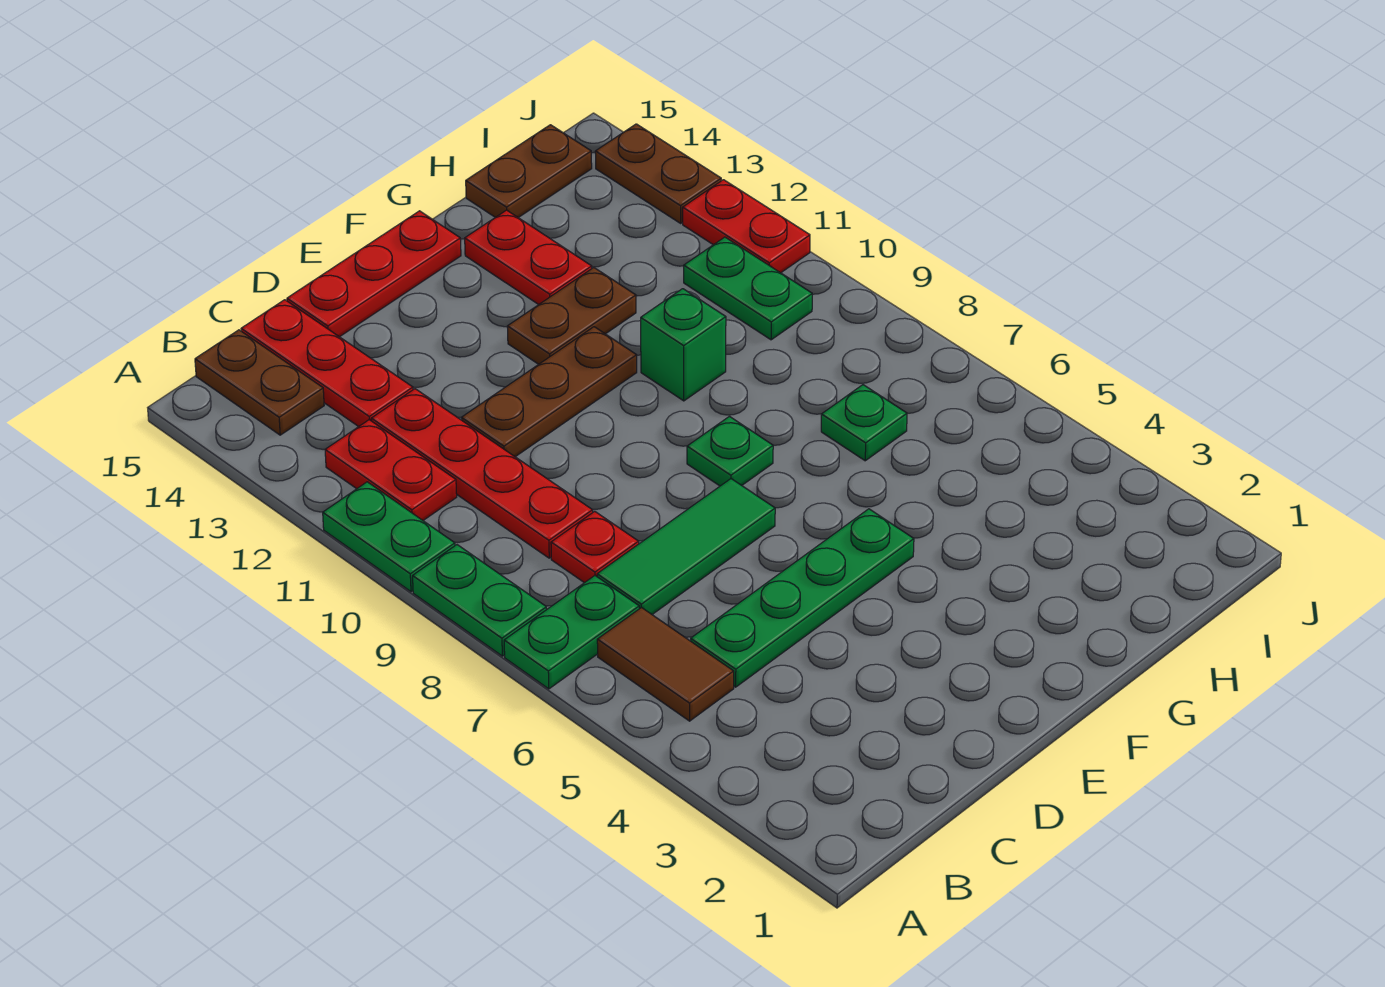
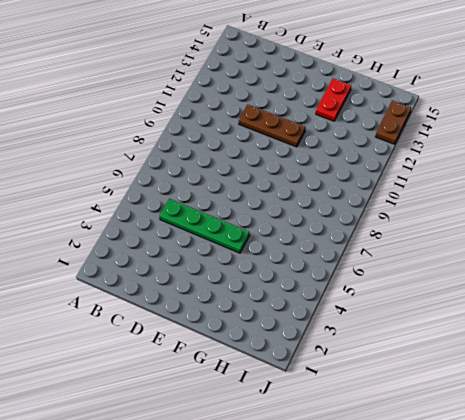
none -> green plate A7:B7 level 1
none -> green plate A8:A9 level 1
none -> green plate A10:A11 level 1

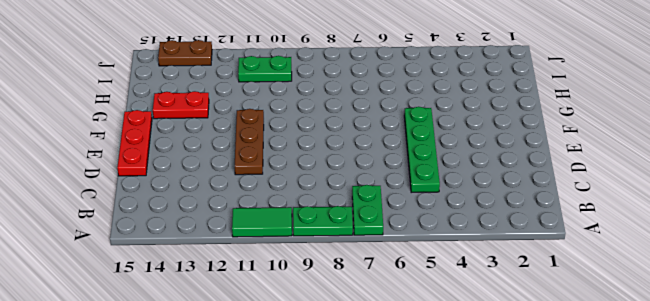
green tile A10:A11 level 1 -> green plate A10:A11 level 1
none -> brown tile B5:B6 level 1
none -> red plate B11:B12 level 1
none -> brown plate B14:B15 level 1

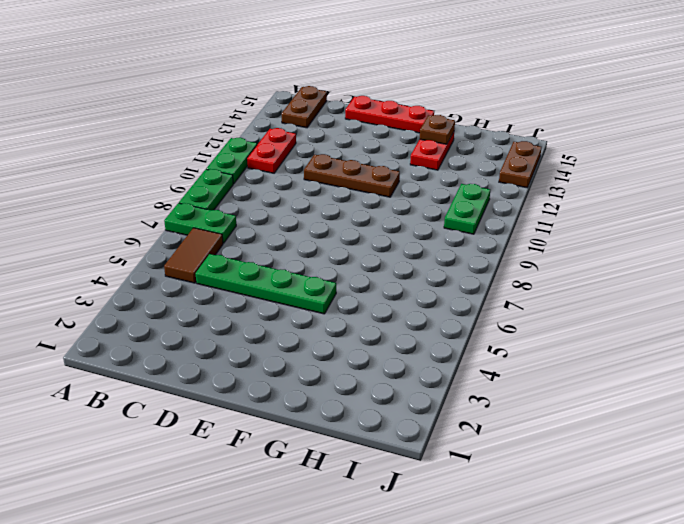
brown plate G14 level 2 -> none
none -> green tile C7:E7 level 1
none -> red plate C8 level 1
none -> red plate C9:C12 level 1

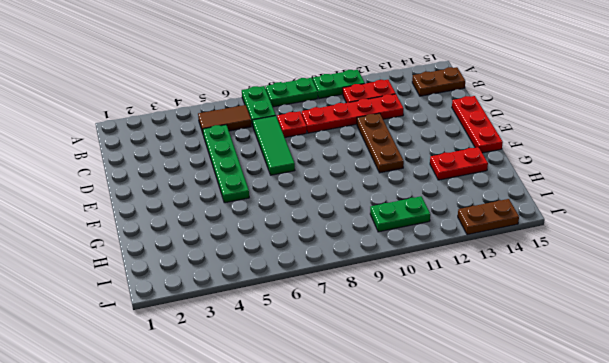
none -> red plate C13:C15 level 1
none -> green plate F8 level 1
none -> brown plate F12:G12 level 1

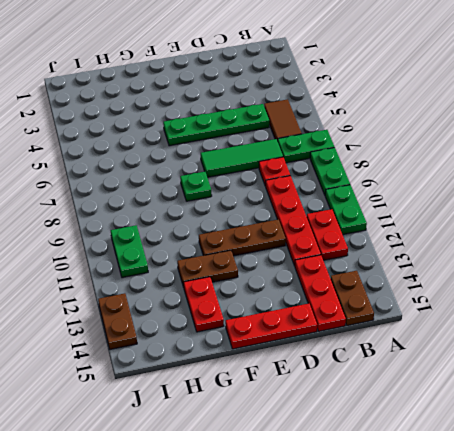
none -> green brick G10 level 1
none -> green plate H7 level 1
none -> brown plate H15:I15 level 1

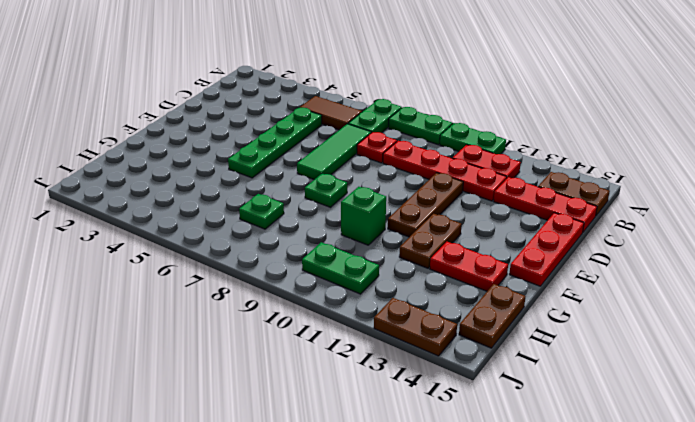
none -> red plate J11:J12 level 1

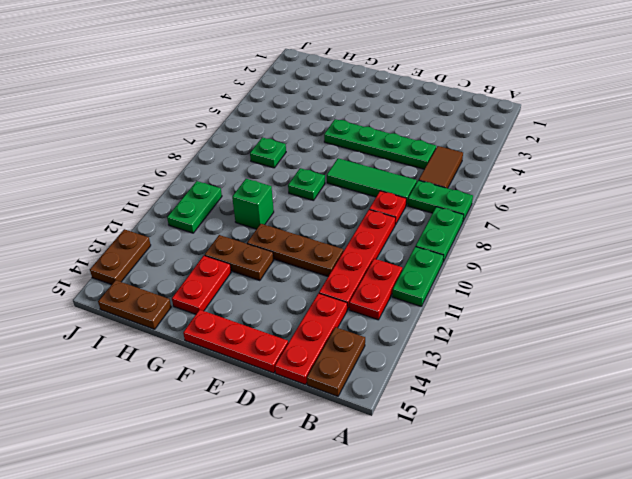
none -> red plate J11:J12 level 1

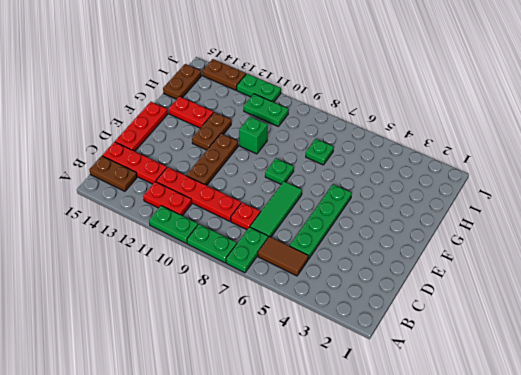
green plate J11:J12 level 1 -> red plate J11:J12 level 1

